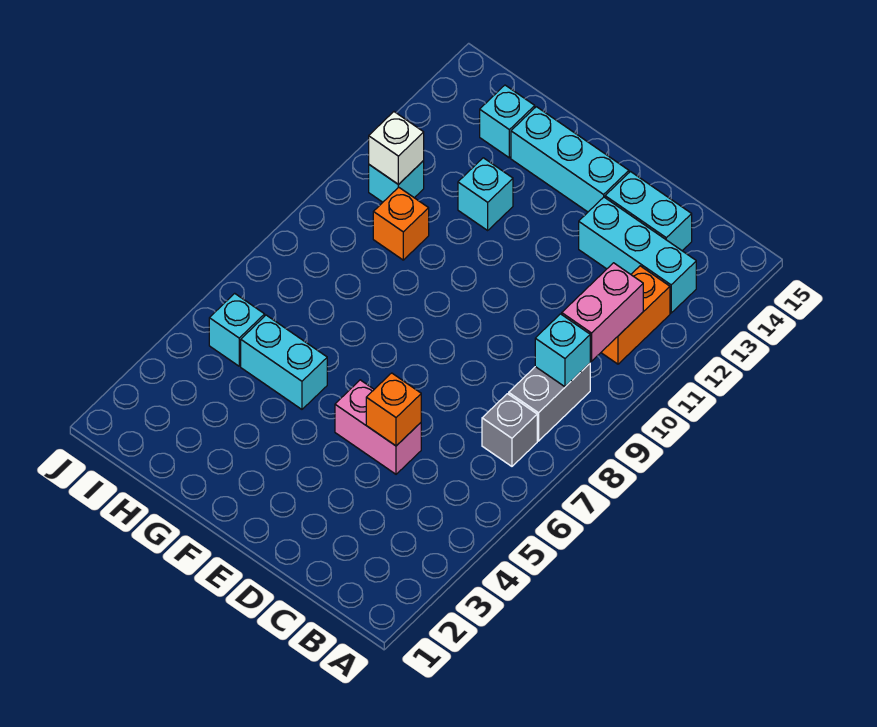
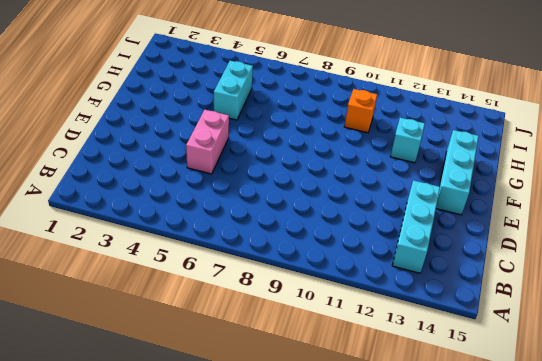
none -> grey brick B7 level 1
none -> grey brick B8:B9 level 1
none -> orange brick B11:B12 level 1

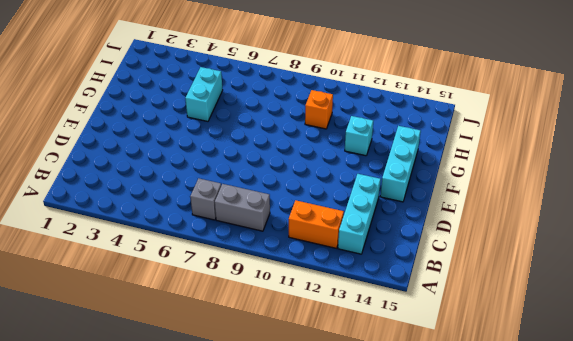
none -> cyan brick C14:D14 level 1
none -> pink brick D5:E5 level 1
none -> cyan brick H14 level 1

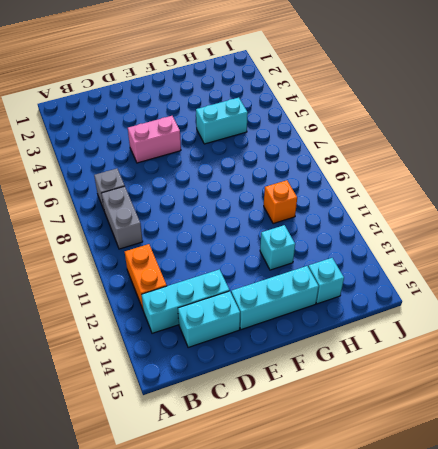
none -> cyan brick I5 level 1
none -> cyan brick I11 level 1
none -> cyan brick B9 level 2

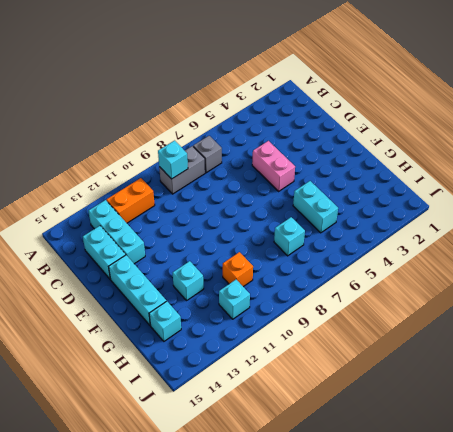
cyan brick H7 level 1 -> cyan brick I5 level 1
none -> pink brick B10:B11 level 2
none -> orange brick D5 level 2
none -> white brick I11 level 2

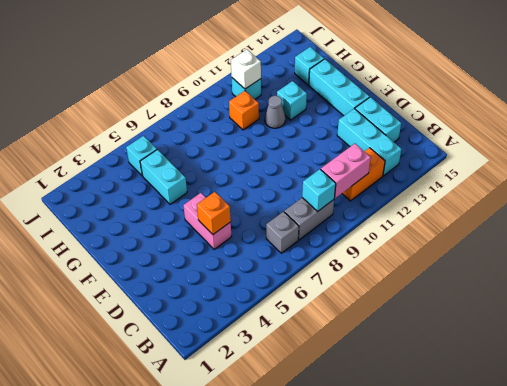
grey cone G11 level 1 -> none

